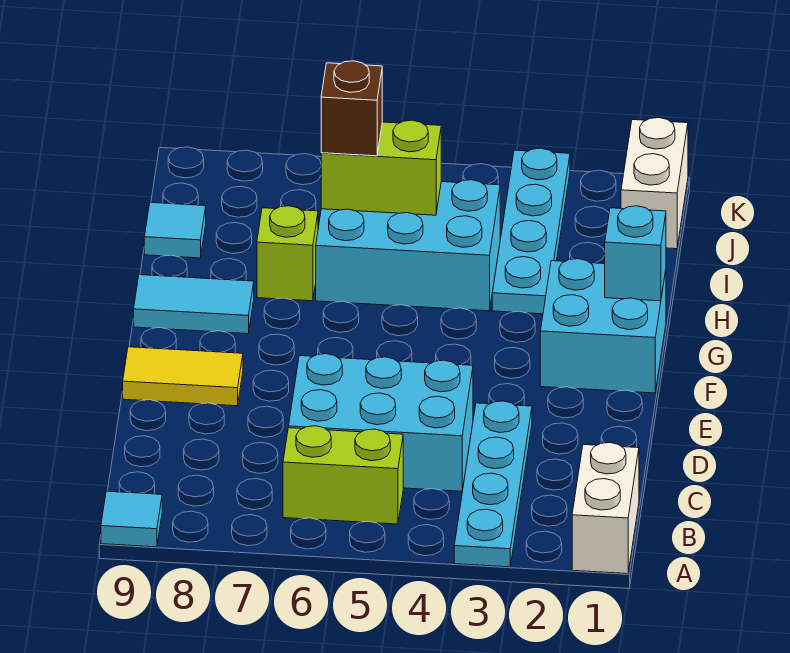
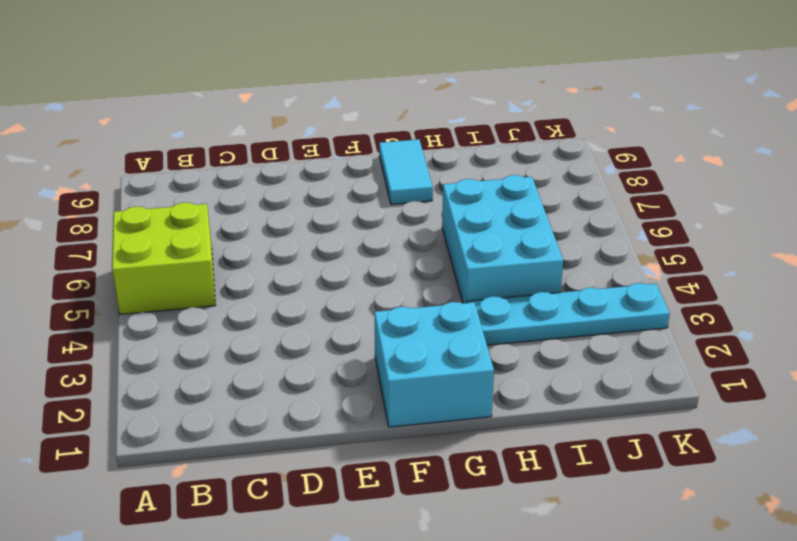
lime brick A5:B6 level 1 -> lime brick B5:B6 level 1
none -> white brick A1:B1 level 1
none -> cyan plate A3:D3 level 1
none -> cyan tile A9 level 1

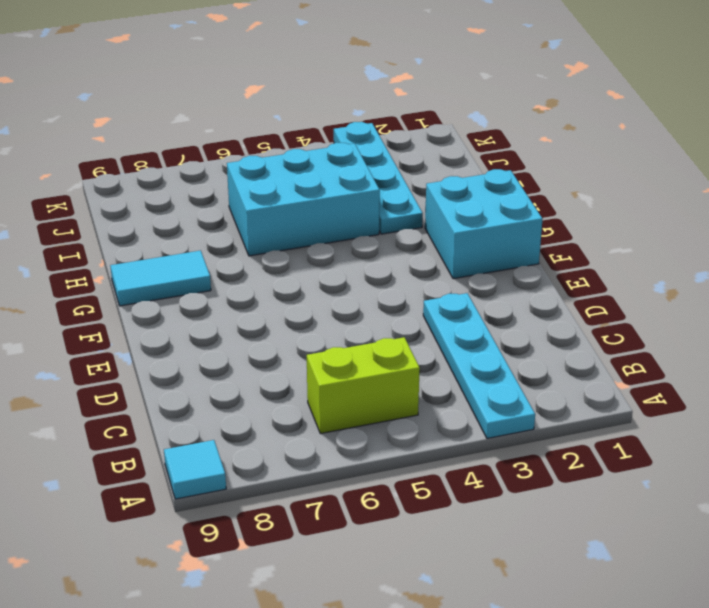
none -> white brick A1:B1 level 1
none -> cyan brick C4:D6 level 1
none -> yellow tile E8:E9 level 1

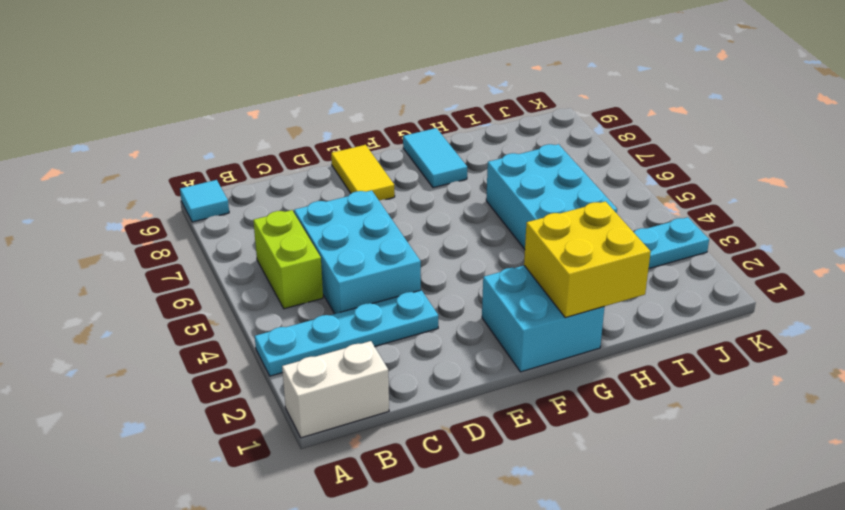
yellow brick G1:H2 level 2 -> cyan brick G1 level 2
none -> lime brick H7 level 1
none -> cyan tile I9 level 1
none -> white brick J1:K1 level 1

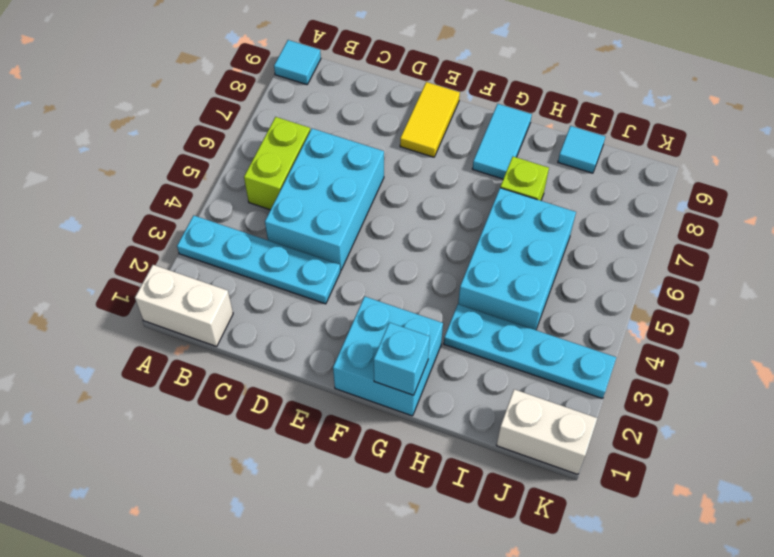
none -> lime brick I5:I6 level 2
none -> brown brick I6 level 3

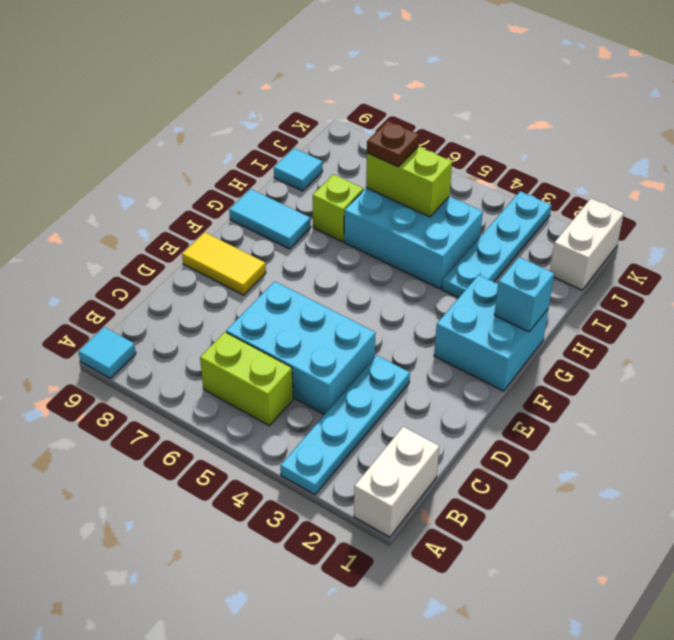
brown plate I6 level 3 -> brown brick I6 level 3

